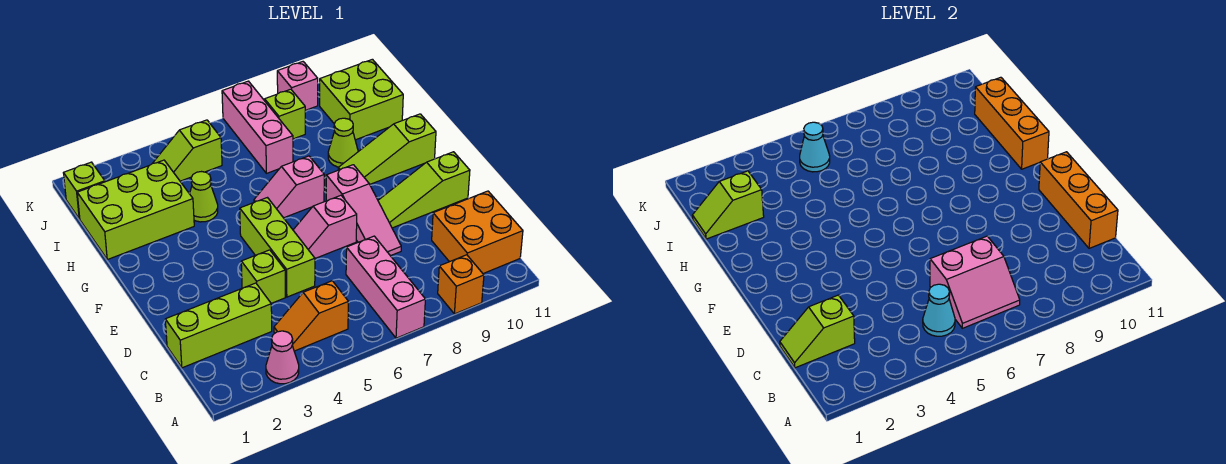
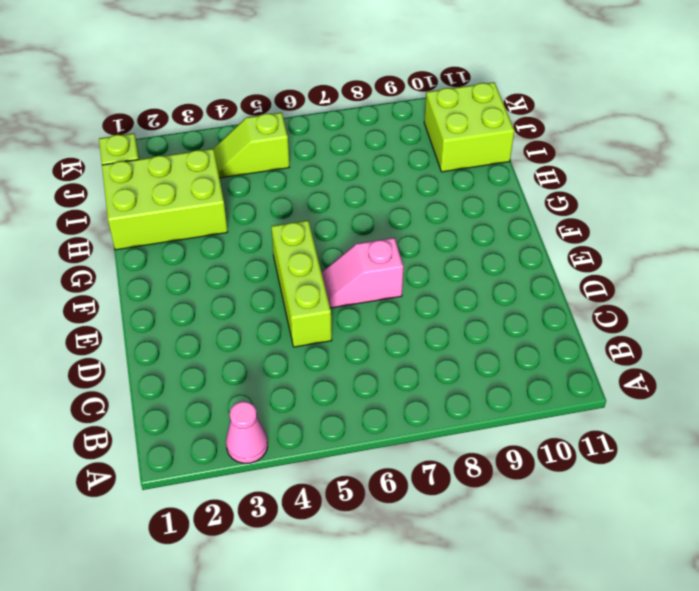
none -> pink brick A7:C7 level 1
none -> orange brick A9 level 1
none -> orange slope B4:B5 level 1 top 5

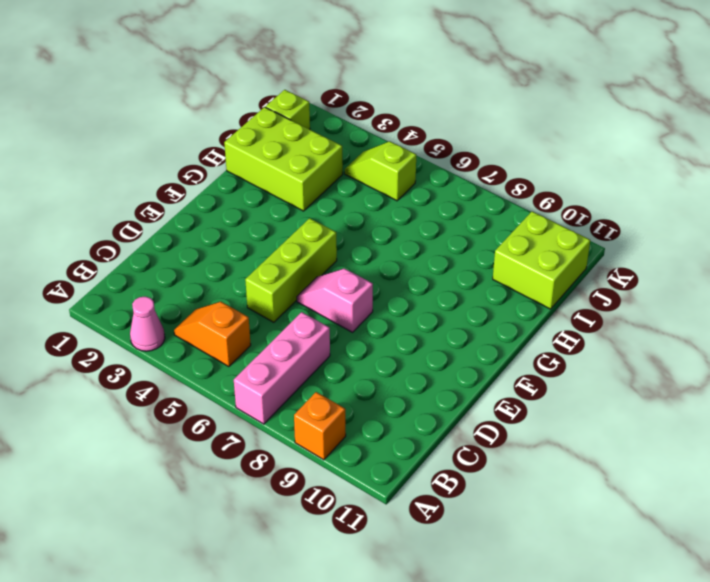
none -> orange brick B10:C11 level 1
none -> lime brick C1:C3 level 1
none -> lime brick D4 level 1

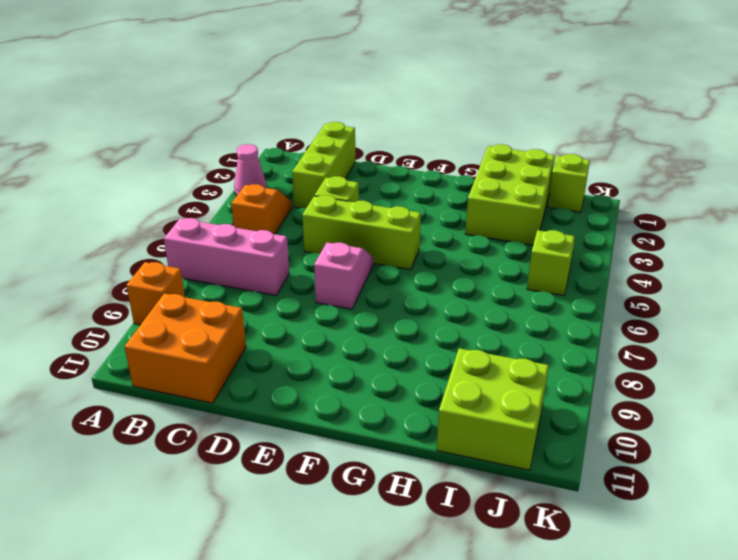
none -> pink slope D8:F8 level 1 top F
none -> lime slope E9:E11 level 1 top 11
none -> pink slope G6:G7 level 1 top 7

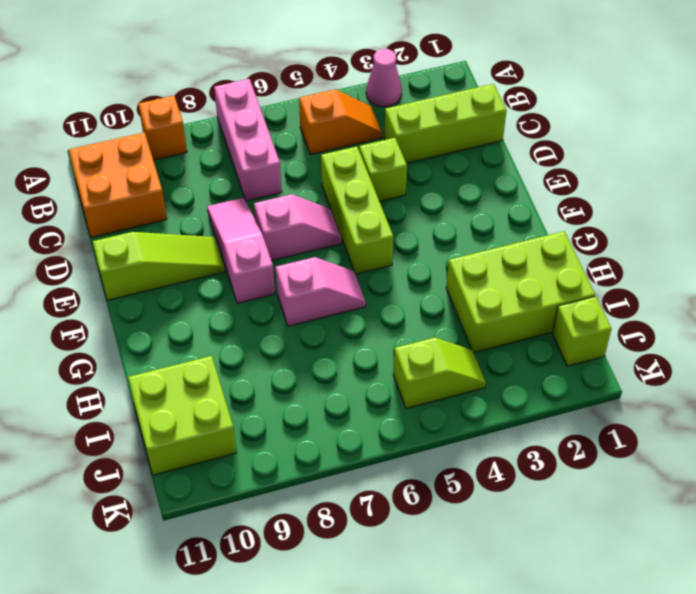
none -> lime slope G9:G11 level 1 top 11
none -> lime cone H4 level 1
none -> lime cone H9 level 1

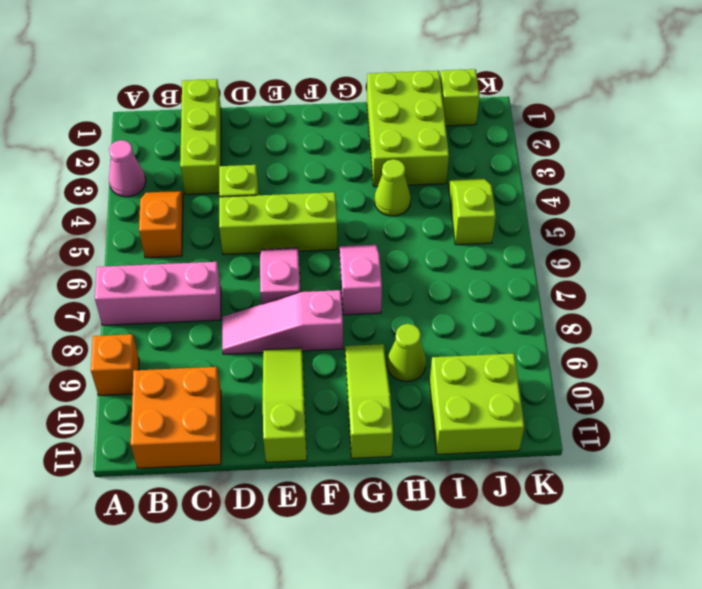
none -> pink brick I7:K7 level 1
none -> lime brick J8 level 1
none -> pink brick K9 level 1

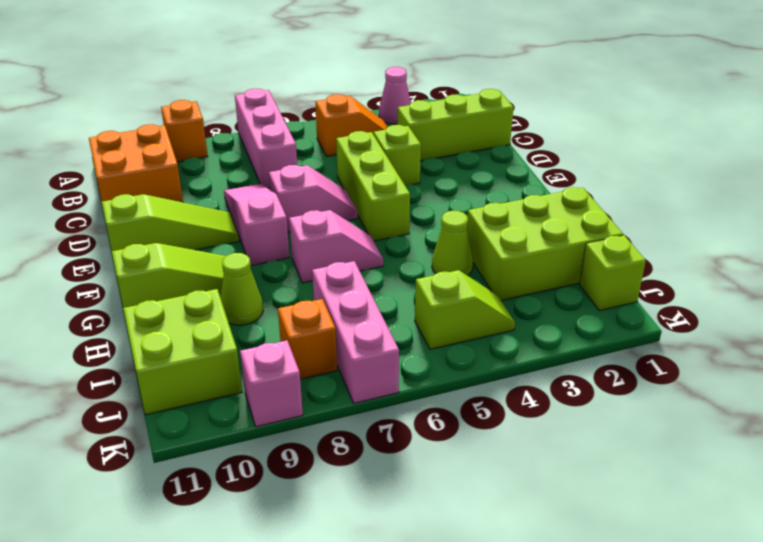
orange brick J8 level 1 -> lime brick J8 level 1
none -> cyan cone B5 level 2
none -> pink slope B6:C7 level 2 top C
none -> lime slope C1:C2 level 2 top 2

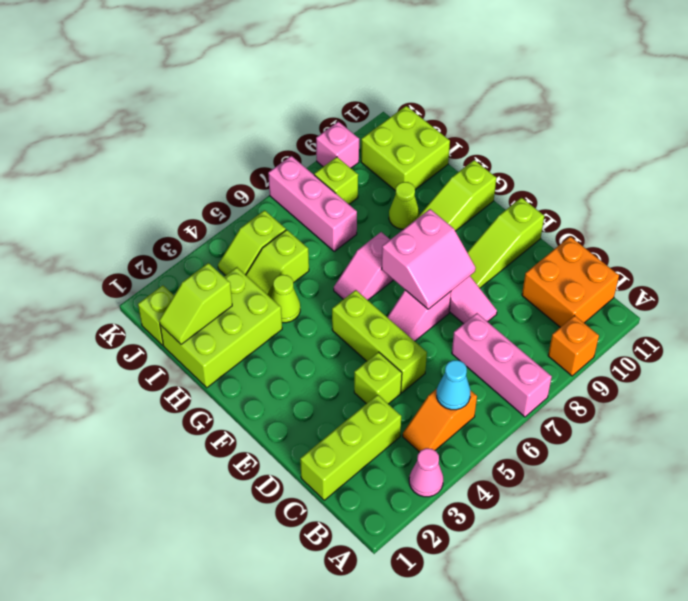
pink slope E7:F8 level 2 top F -> pink slope B6:C7 level 2 top C
lime slope I4:I5 level 1 top 5 -> lime slope C1:C2 level 2 top 2
none -> orange brick C11:E11 level 2
none -> orange brick G11:I11 level 2
none -> cyan cone J5 level 2

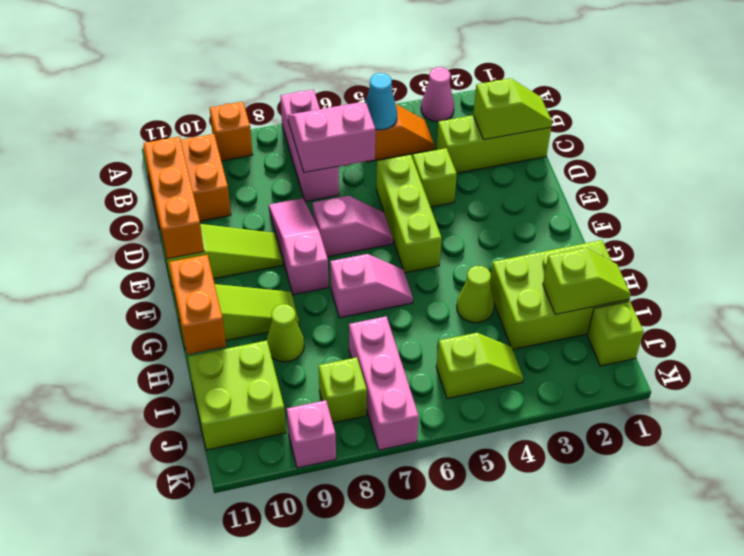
orange brick G11:H11 level 2 -> orange brick G11:I11 level 2
none -> cyan cone J5 level 2

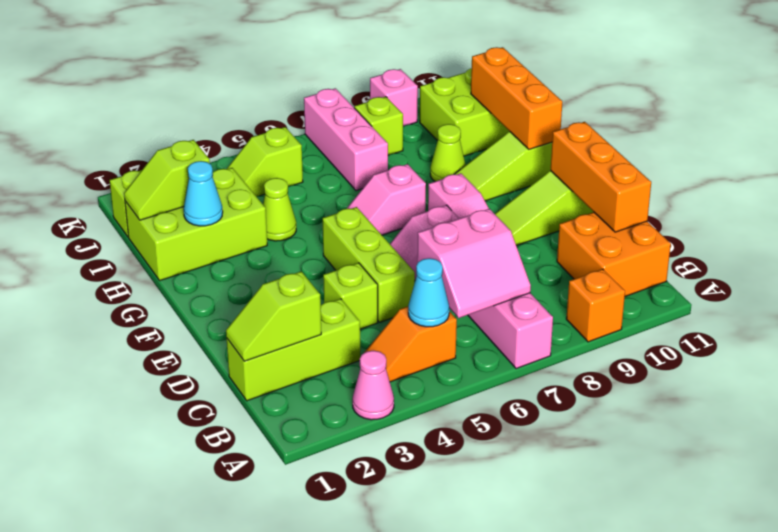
cyan cone H2 level 2 -> cyan cone J5 level 2

